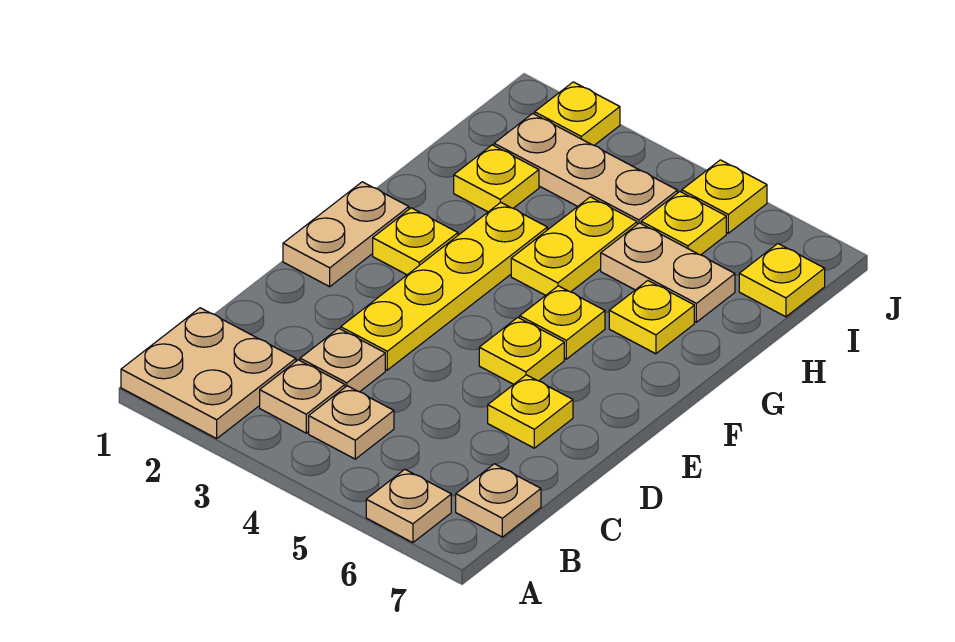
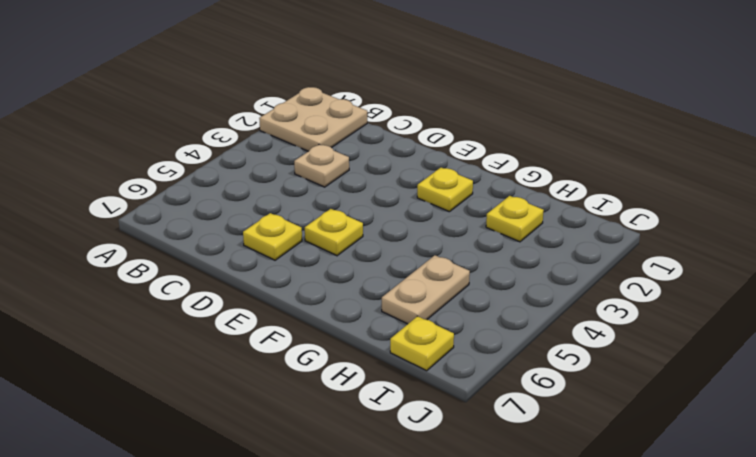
none -> tan plate A6 level 1
none -> tan plate B3 level 1
none -> tan plate B4 level 1

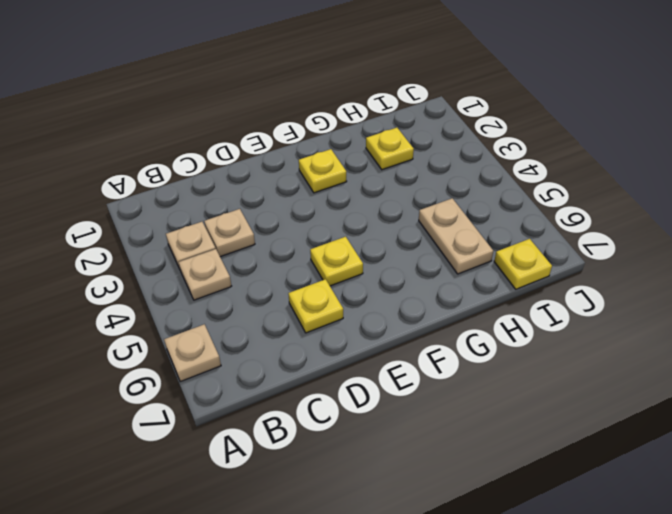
none -> tan plate A1:B2 level 1
none -> tan plate B7 level 1
none -> yellow plate D3:G3 level 1

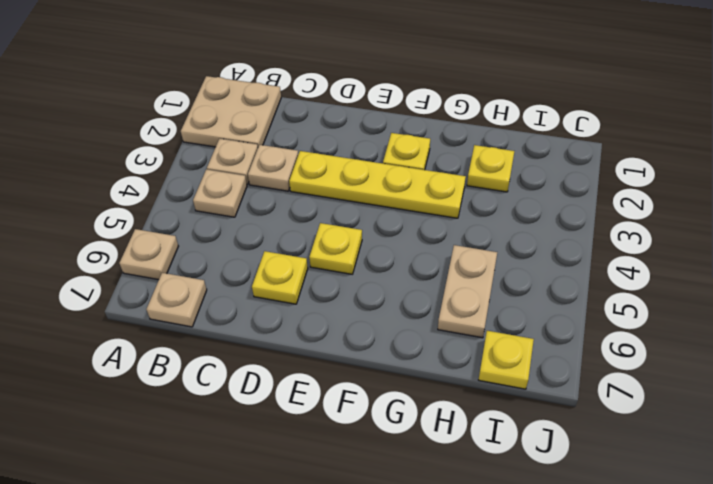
none -> tan plate E1:F1 level 1
none -> yellow plate F5 level 1
none -> yellow plate G4:H4 level 1

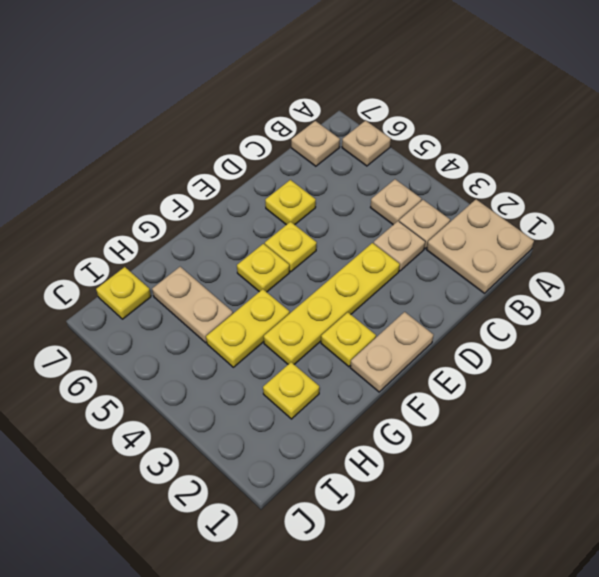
none -> yellow plate G6 level 1
none -> tan plate I2:I4 level 1
none -> yellow plate I5 level 1

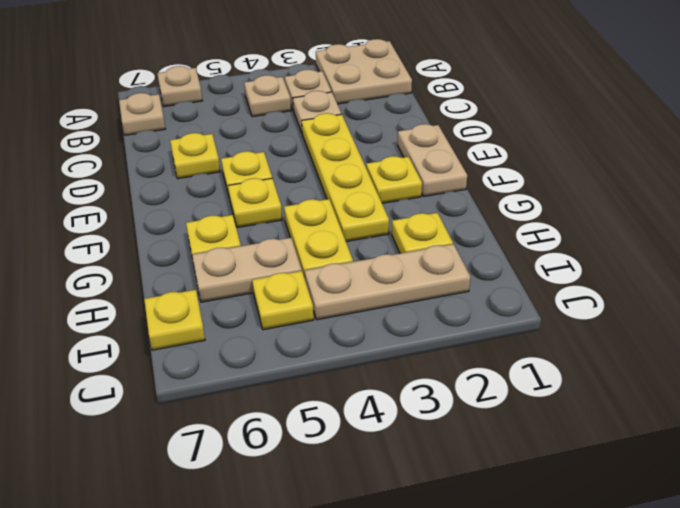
none -> yellow plate J2 level 1
none -> yellow plate J5 level 1

